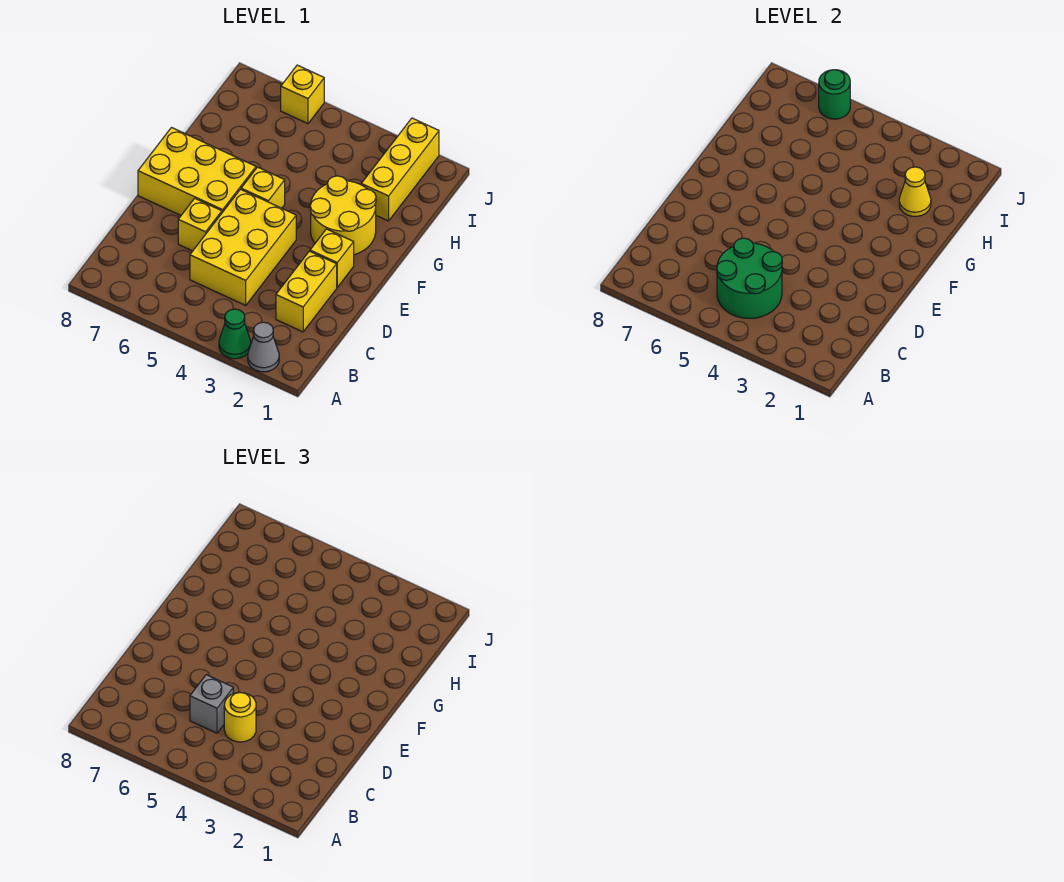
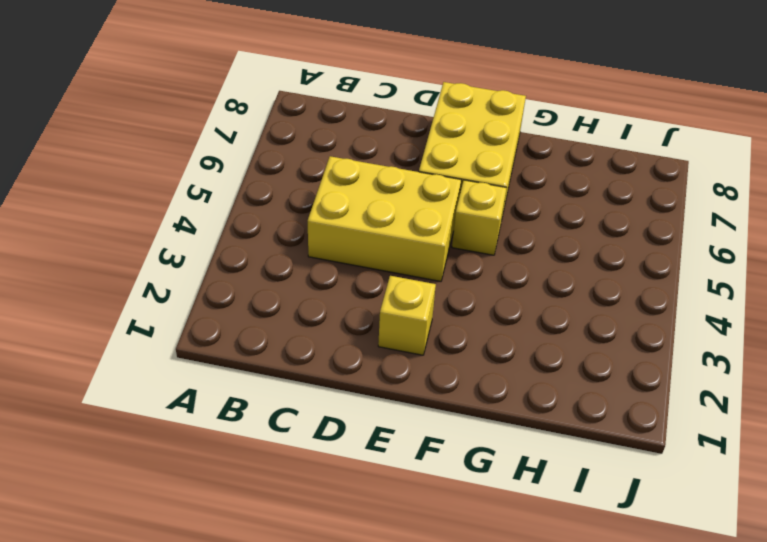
none -> grey cone A2 level 1
none -> green cone A3 level 1
none -> yellow brick C2:D2 level 1

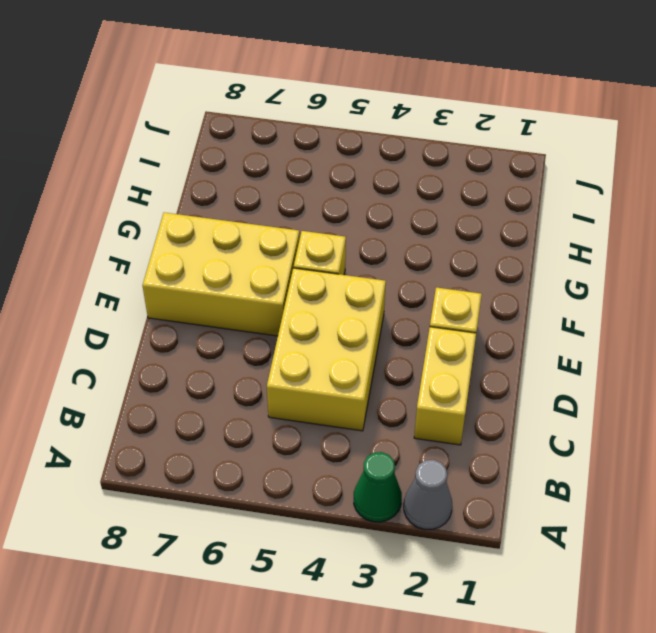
none -> yellow brick D6 level 1
none -> yellow round brick F2:G3 level 1
none -> yellow brick H2:J2 level 1

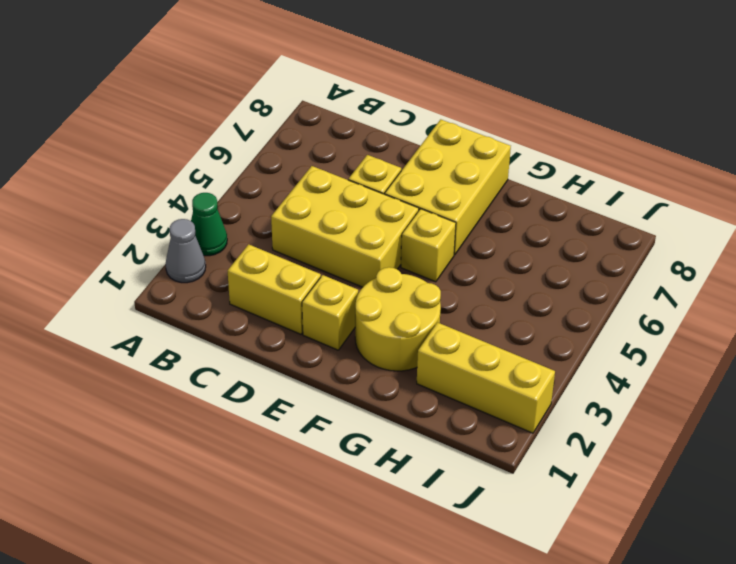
none -> yellow brick J6 level 1
none -> green round brick B4:C5 level 2
none -> yellow cone H2 level 2

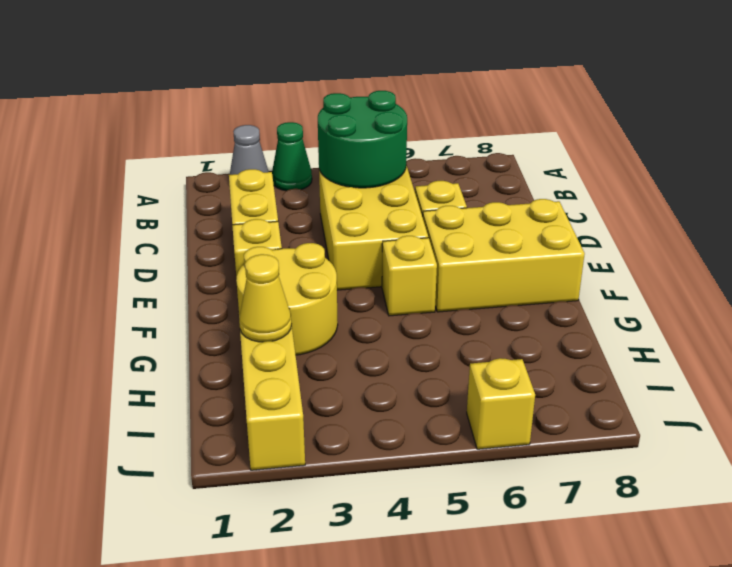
none -> green round brick J6 level 2
none -> yellow round brick C4 level 3
none -> grey brick C5 level 3

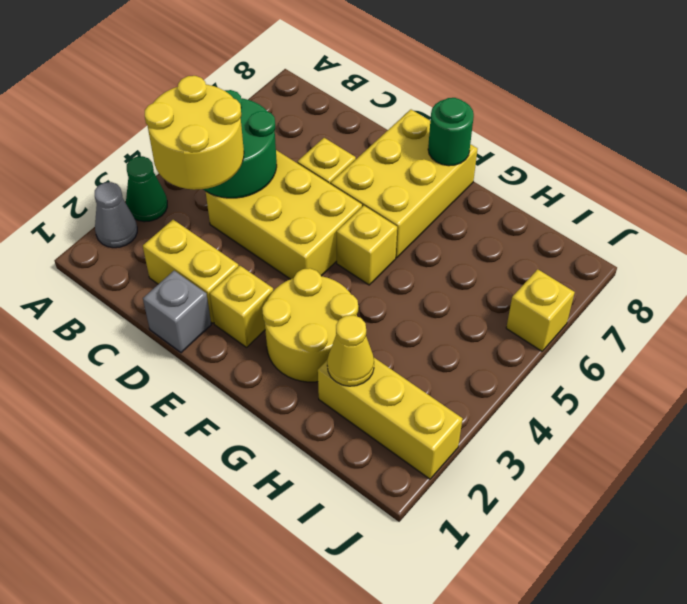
yellow round brick B3:C4 level 3 -> yellow round brick C4 level 3
grey brick D1 level 1 -> grey brick C5 level 3
green round brick F8 level 2 -> green round brick J6 level 2

